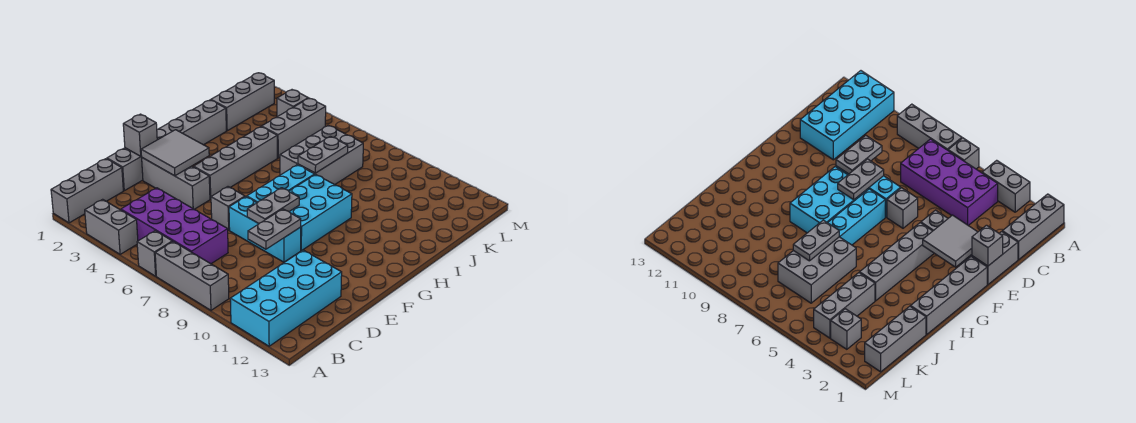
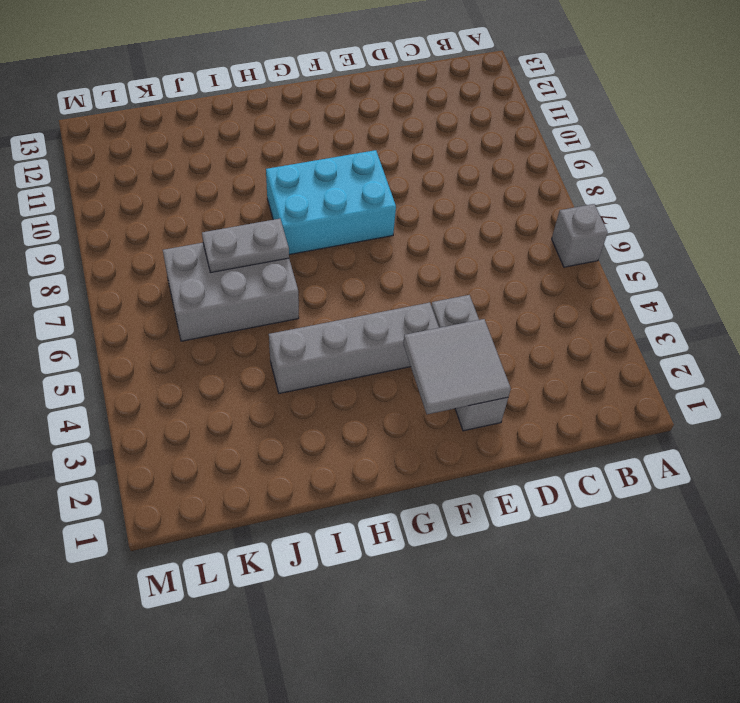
none -> grey brick A1:C1 level 1
none -> grey brick A3:A4 level 1
none -> grey brick A7:A9 level 1

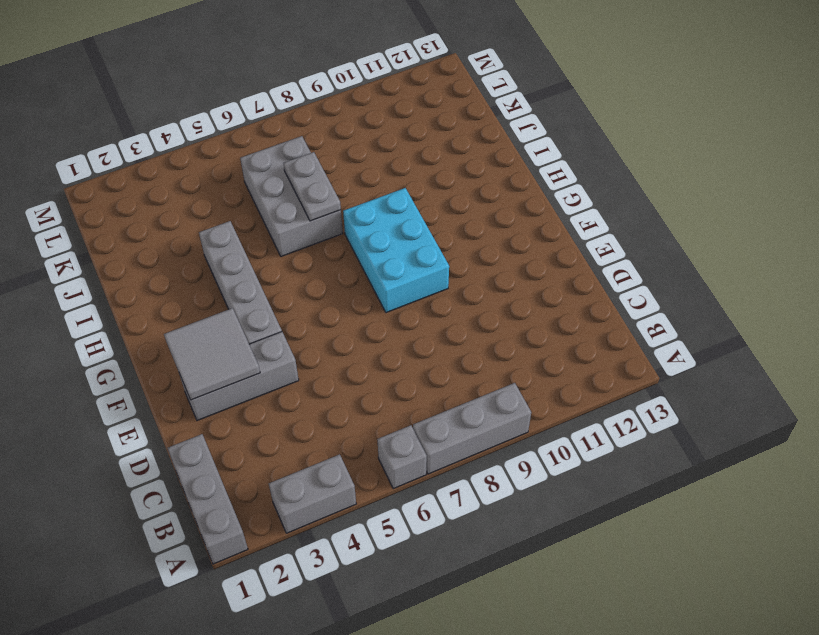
none -> cyan brick A11:D12 level 1
none -> purple brick B4:C7 level 1
none -> grey brick D1:E1 level 1

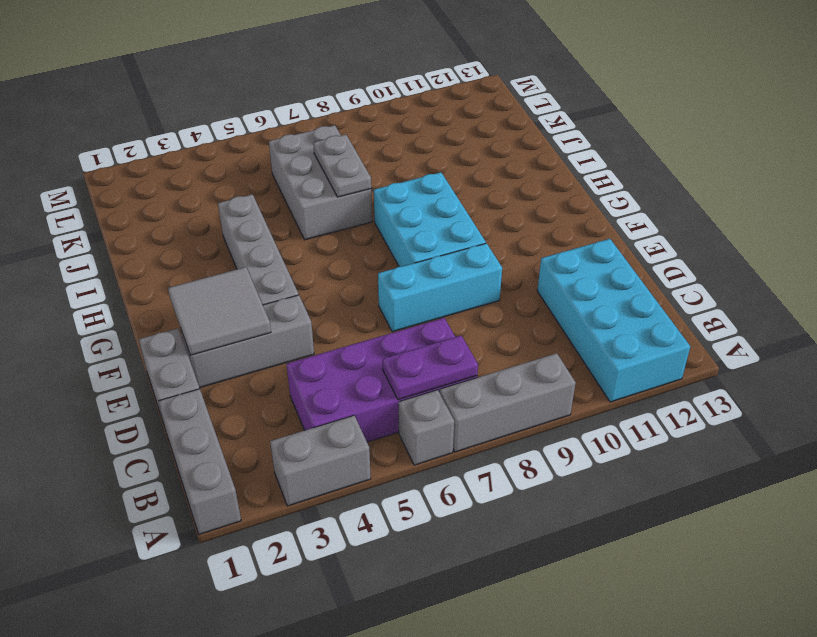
purple plate B6:B7 level 2 -> none
none -> grey brick E6 level 1
none -> grey brick F1:I1 level 1
none -> cyan brick F7:H7 level 1

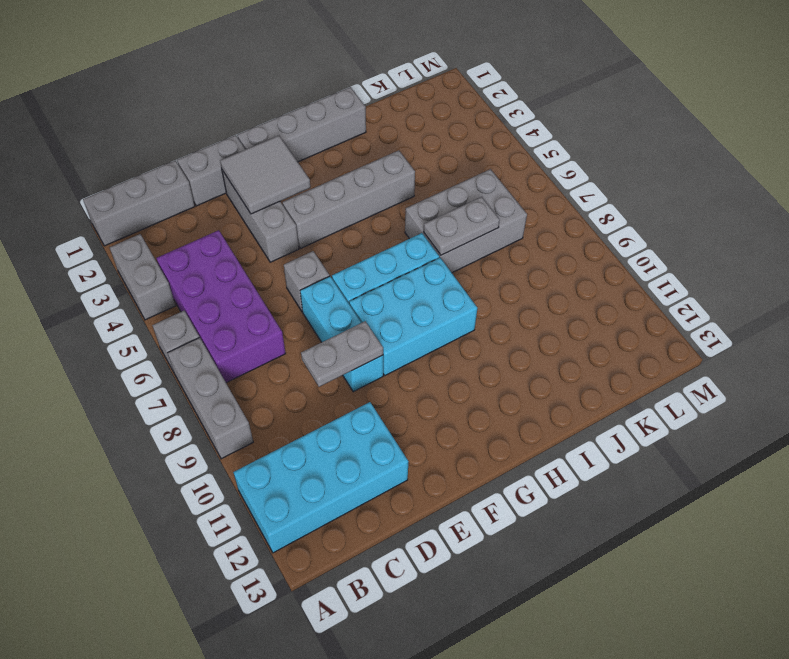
none -> grey brick J1:L1 level 1
none -> grey brick J4:L4 level 1
none -> grey brick L3 level 1

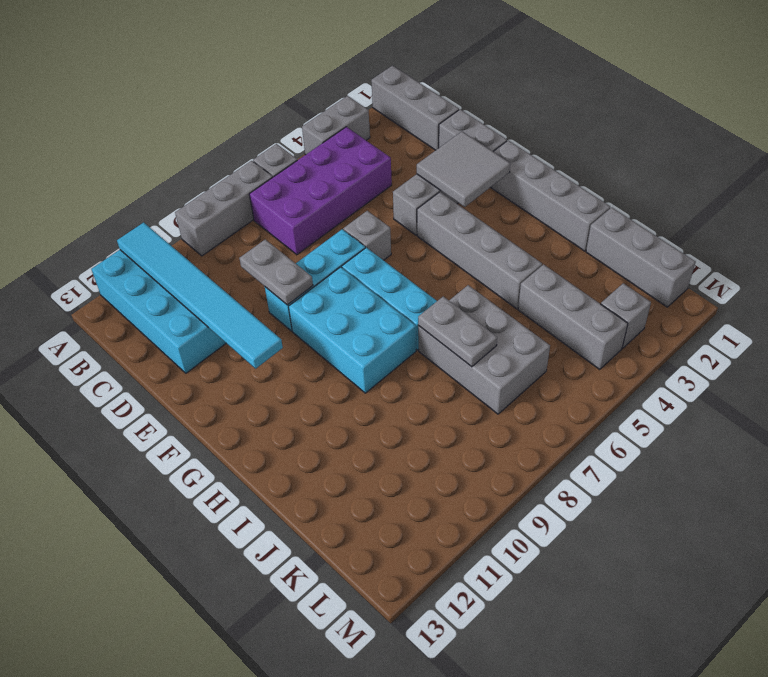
cyan tile A11:F11 level 2 -> none
none -> grey brick E1 level 2
none -> grey plate E8:F8 level 2

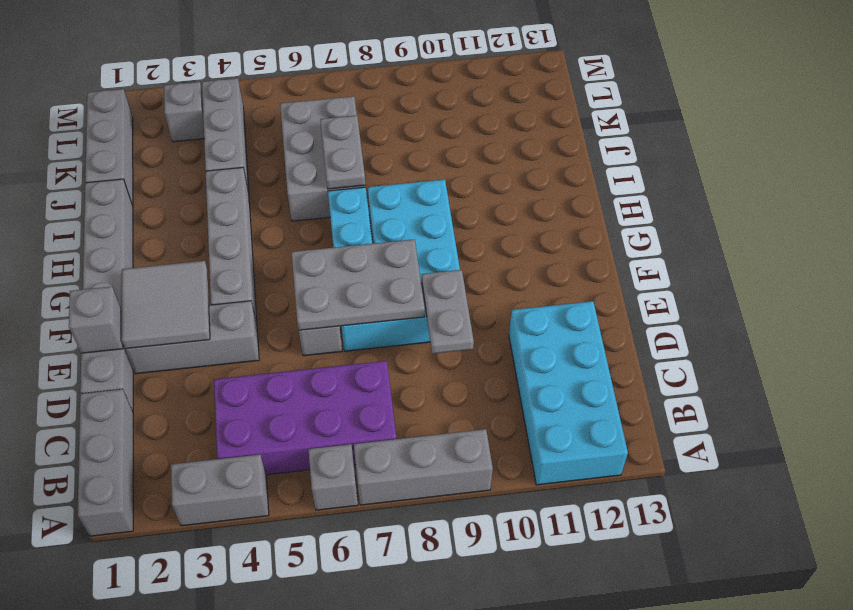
grey plate E6:F8 level 2 -> grey plate E8:F8 level 2

